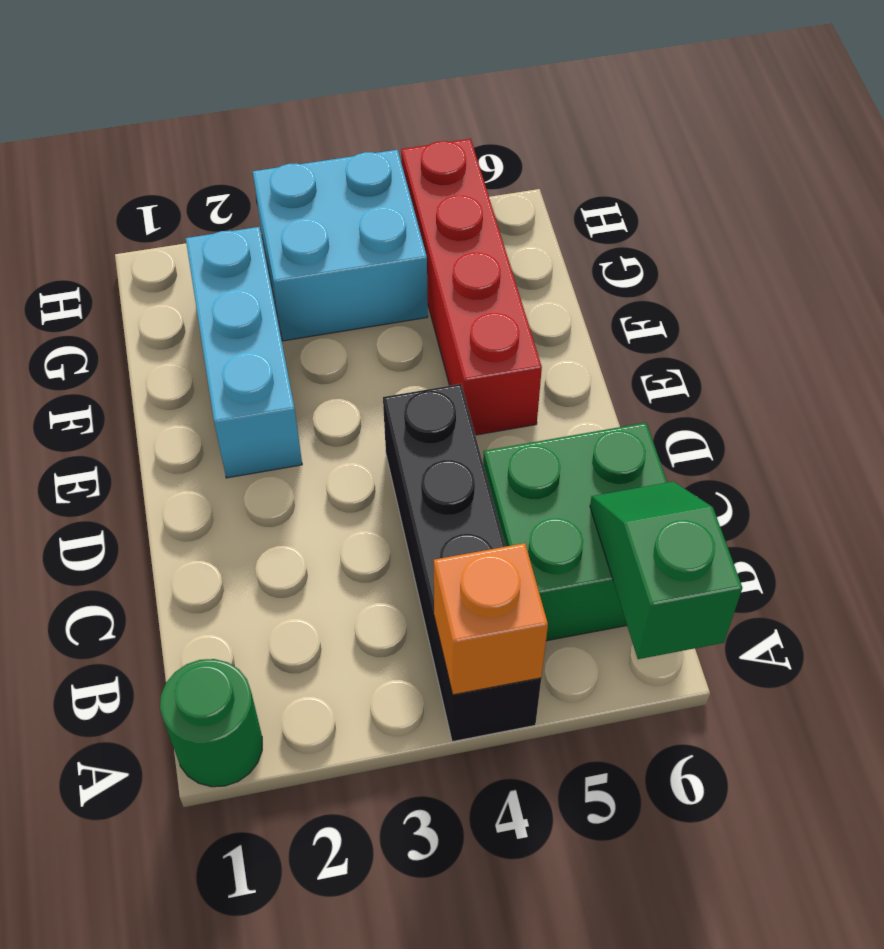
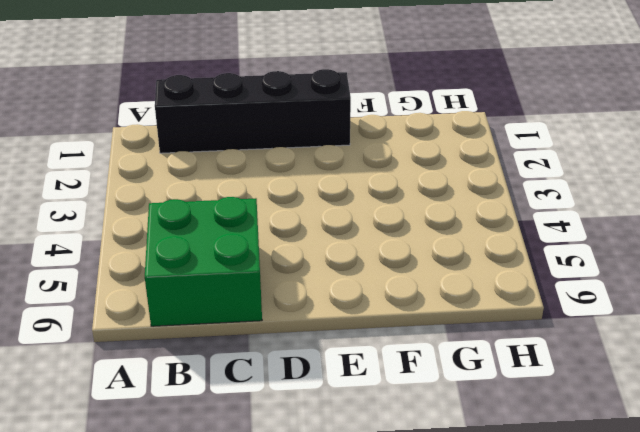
black brick B1:E1 level 1 -> black brick A4:D4 level 1
none -> green round brick A1 level 1
none -> cyan brick E2:G2 level 1

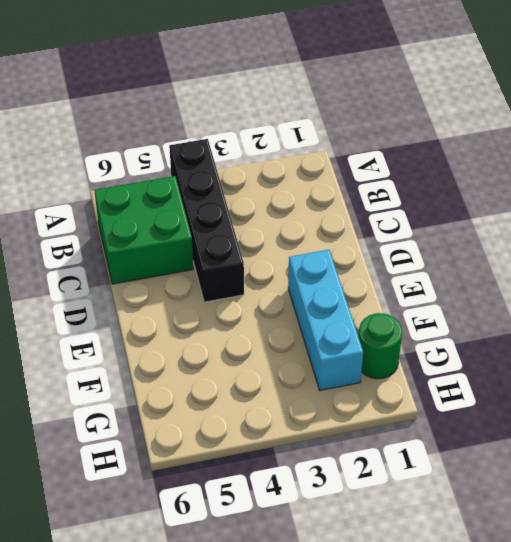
green round brick G1 level 1 -> green round brick A1 level 1
none -> red brick E5:H5 level 1
none -> cyan brick G3:H4 level 1

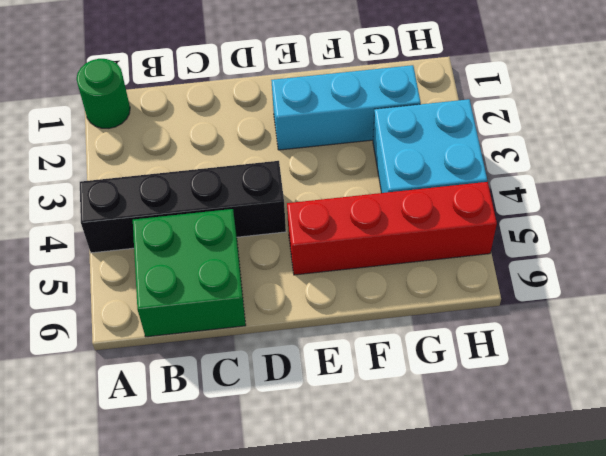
none -> orange brick A4 level 2
none -> green slope A6:B6 level 2 top A

